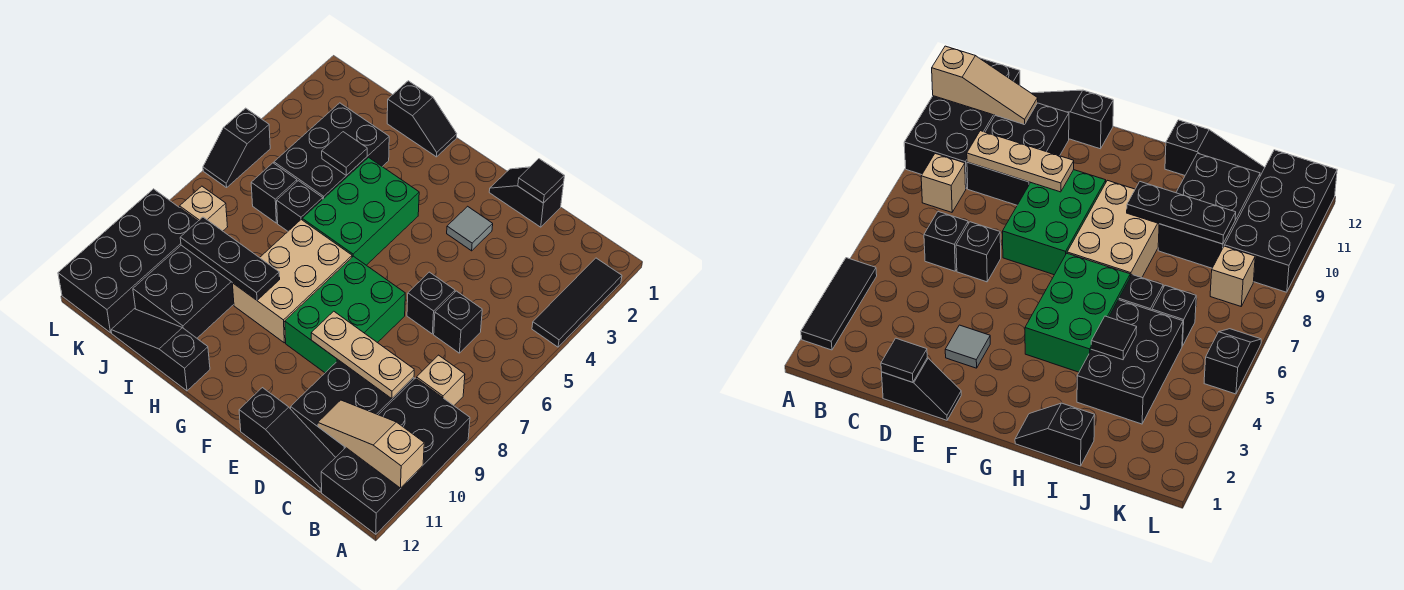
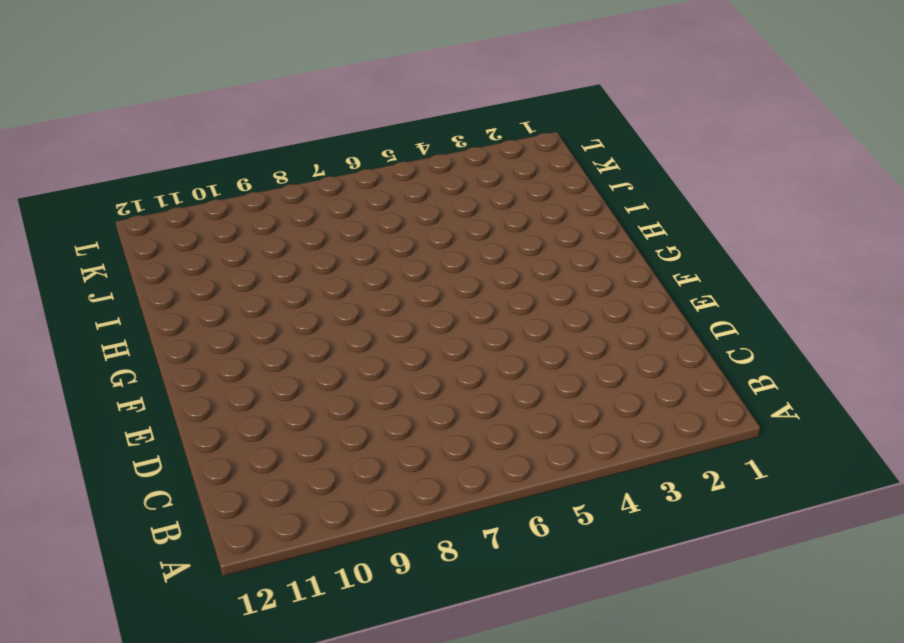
none -> black tile A2:A4 level 1
none -> black brick A9:B12 level 1
none -> tan brick B8 level 1

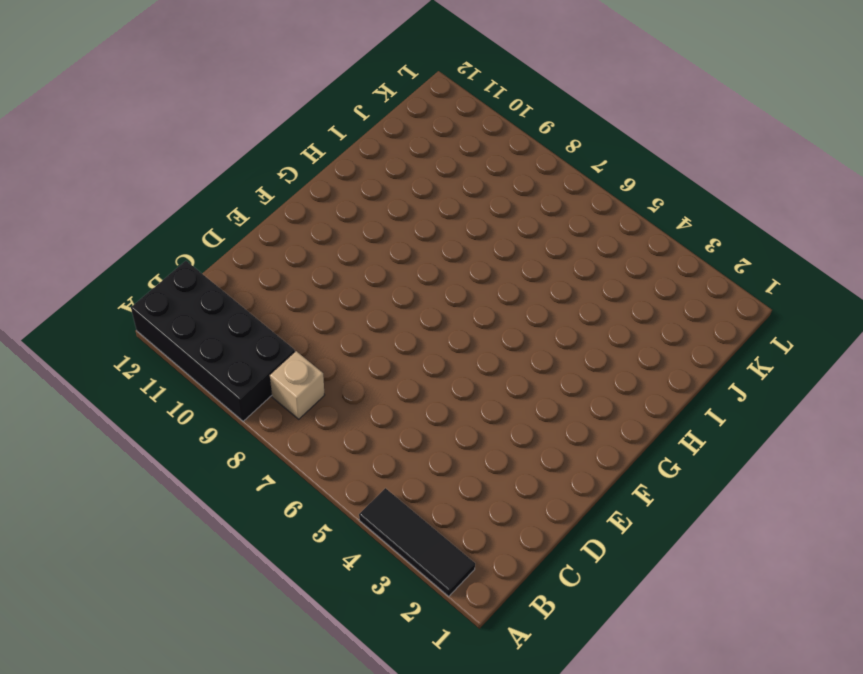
none -> black brick C6 level 1
none -> black brick C9:D11 level 1
none -> black slope C12:E12 level 1 top E

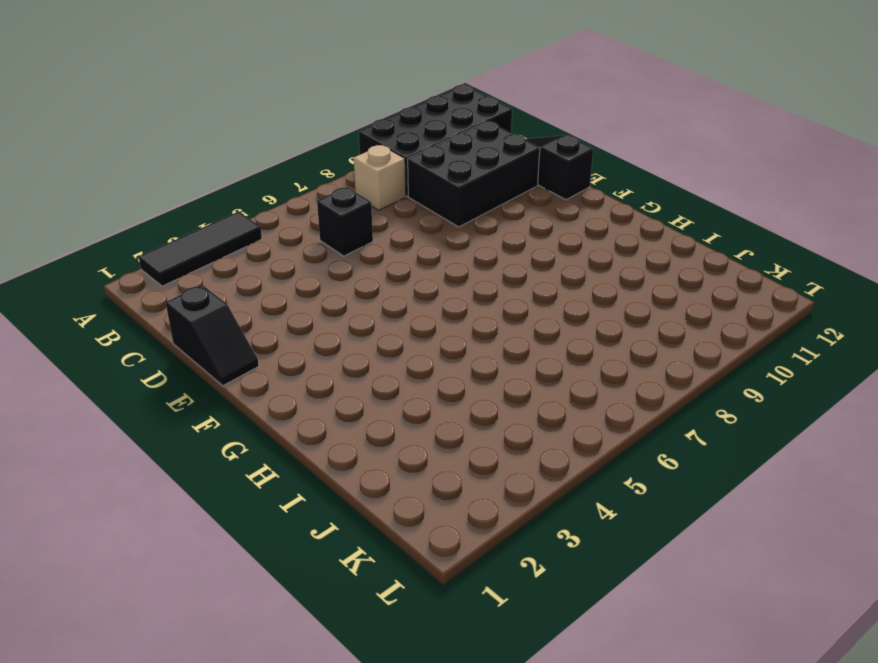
none -> black brick D6 level 1
none -> grey tile E3 level 1
none -> green brick E7:F9 level 1

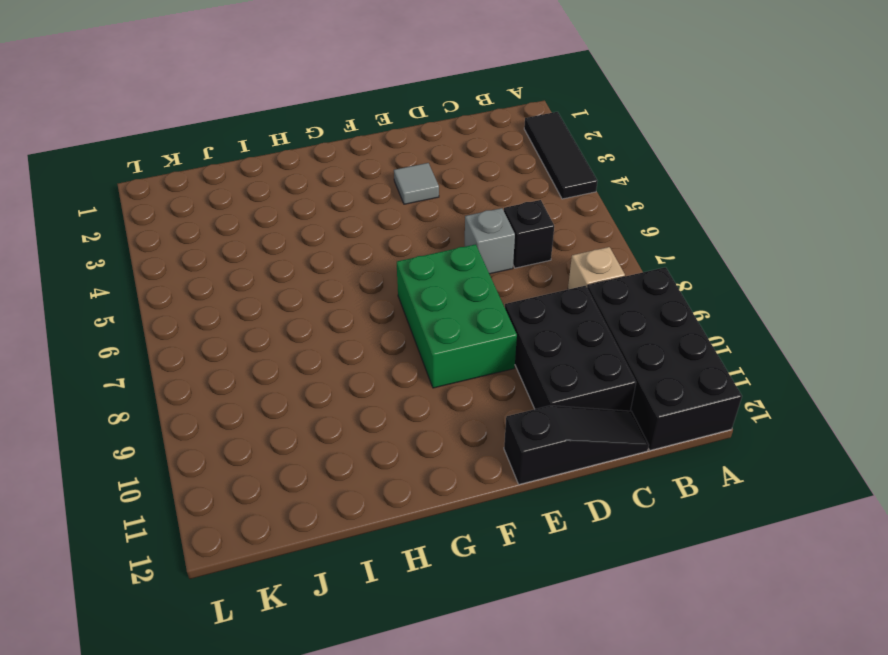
grey brick D6 level 1 -> black brick D6 level 1
none -> black slope D1:E1 level 1 top D
none -> green brick G4:H6 level 1
none -> tan brick G7:H9 level 1

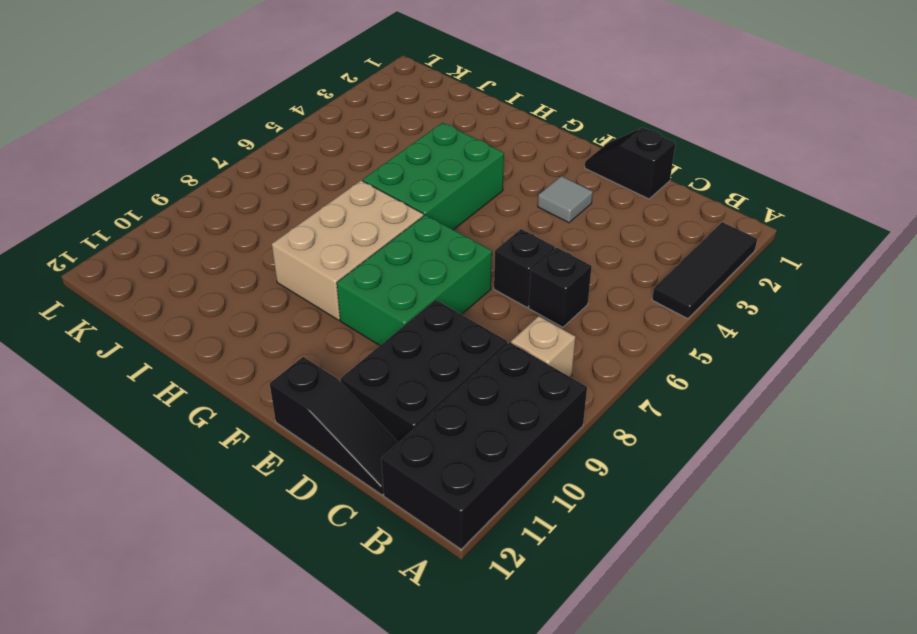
none -> black slope H1:I1 level 1 top I
none -> black slope H12:J12 level 1 top H
none -> black brick I3:J5 level 1

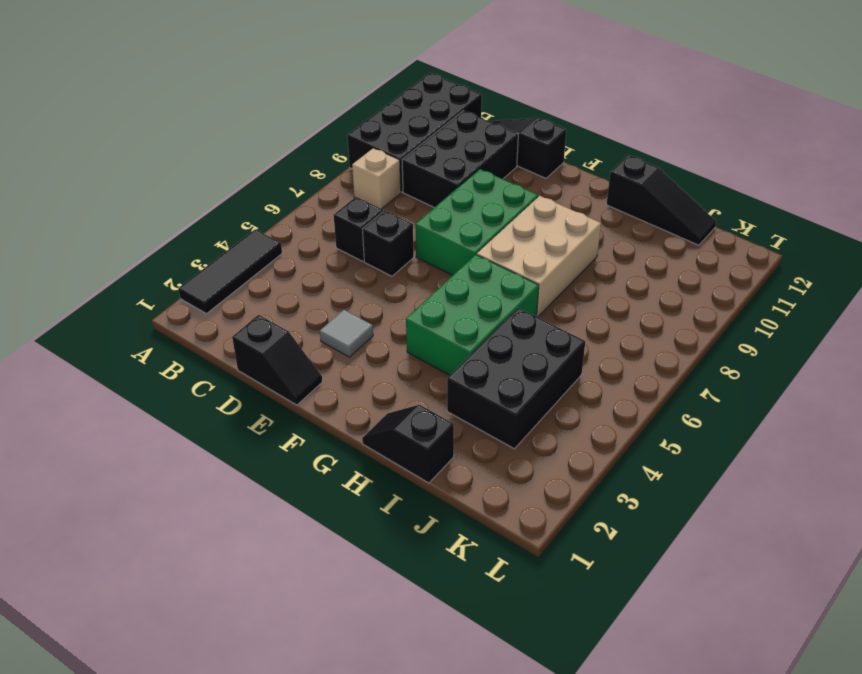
none -> black brick I6 level 1
none -> black brick I9:J11 level 1
none -> black brick J6 level 1

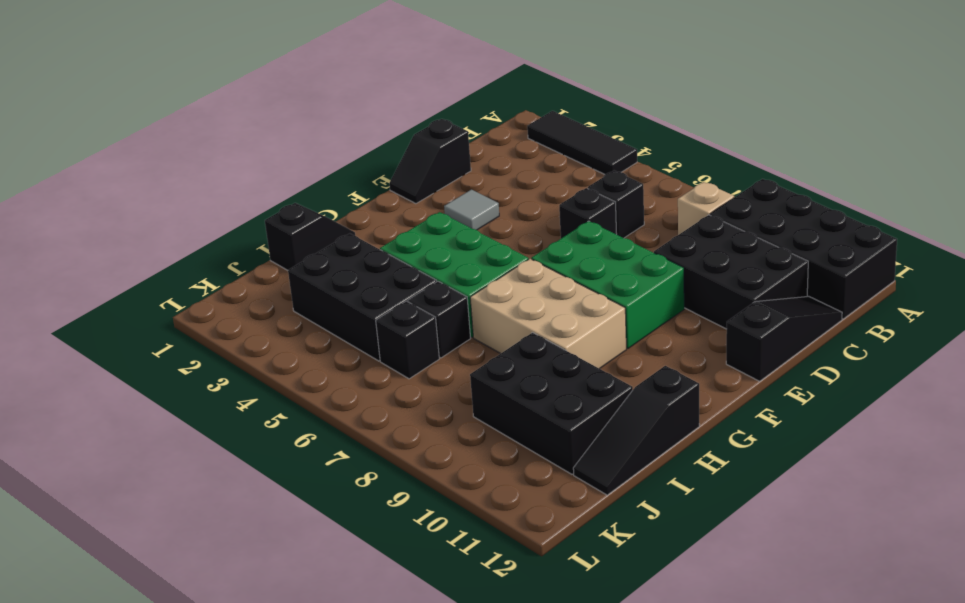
none -> tan brick K8 level 1
none -> black brick K9:L12 level 1
none -> black slope L5:L6 level 1 top 5

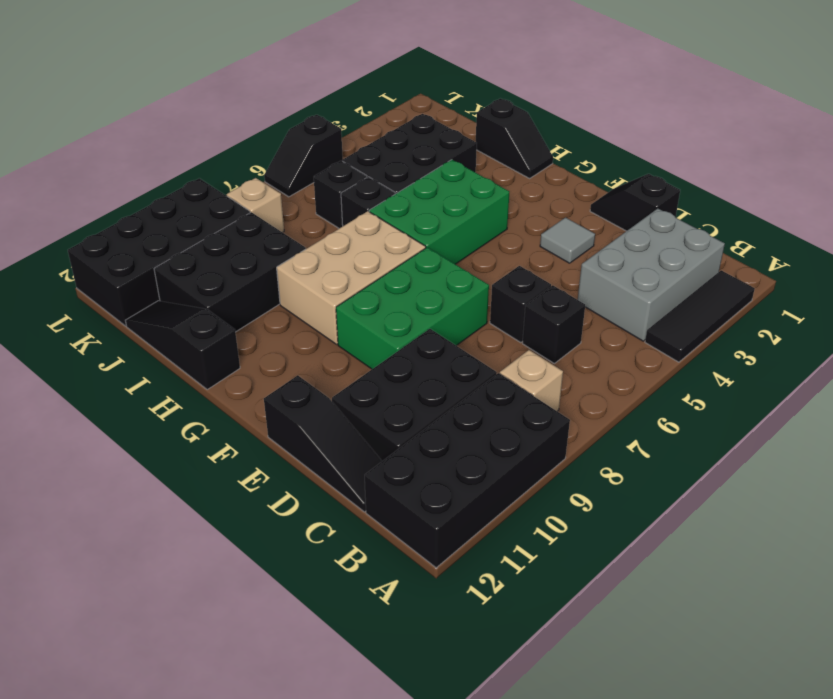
grey brick B2:C4 level 1 -> none
none -> tan slope A11:C11 level 2 top A
none -> tan plate C9:E9 level 2
none -> black tile D1 level 2

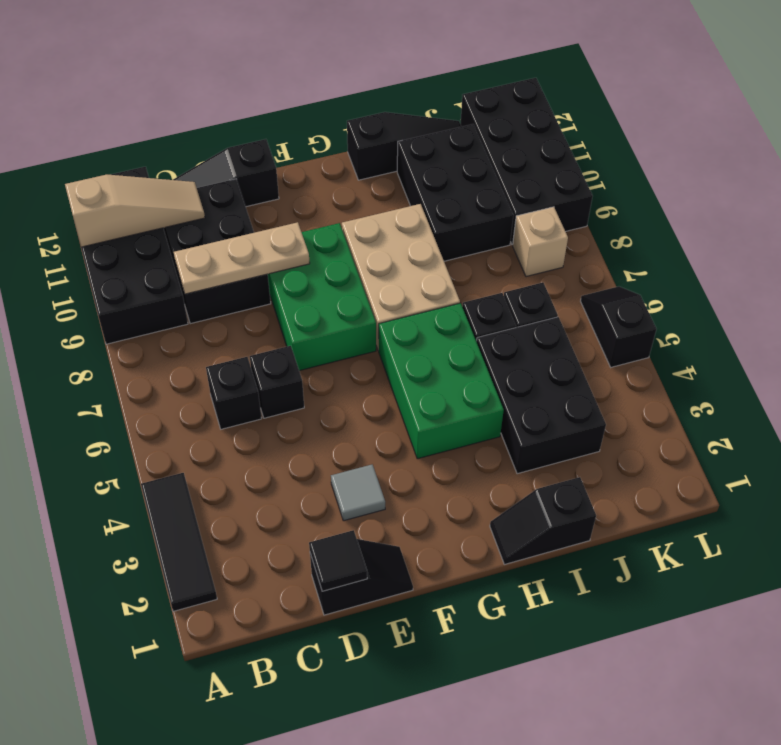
none -> tan brick B8 level 1
none -> black plate H9:J9 level 2
none -> black tile I4 level 2

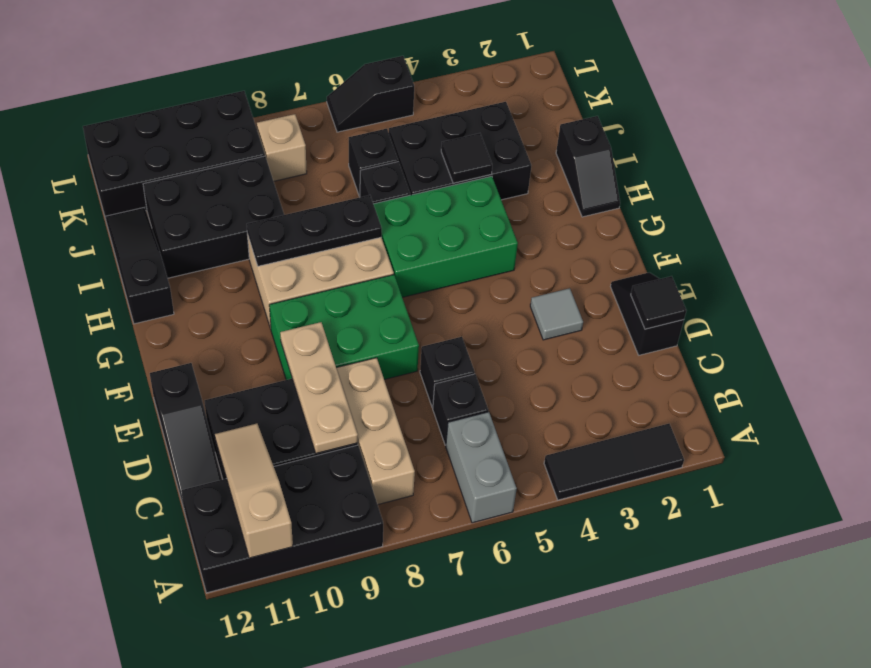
grey brick A6:B6 level 1 -> none
tan brick B8:D8 level 1 -> tan brick B8 level 1
black plate H7:H9 level 2 -> black plate H9:J9 level 2

